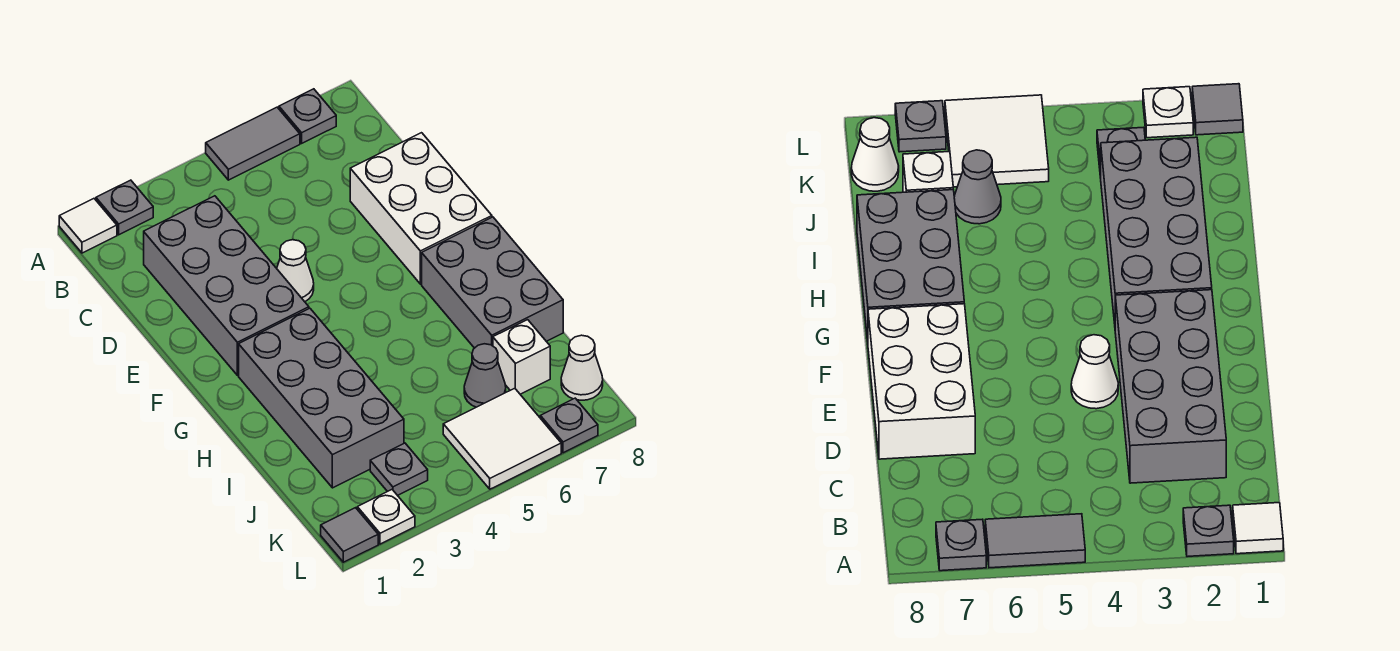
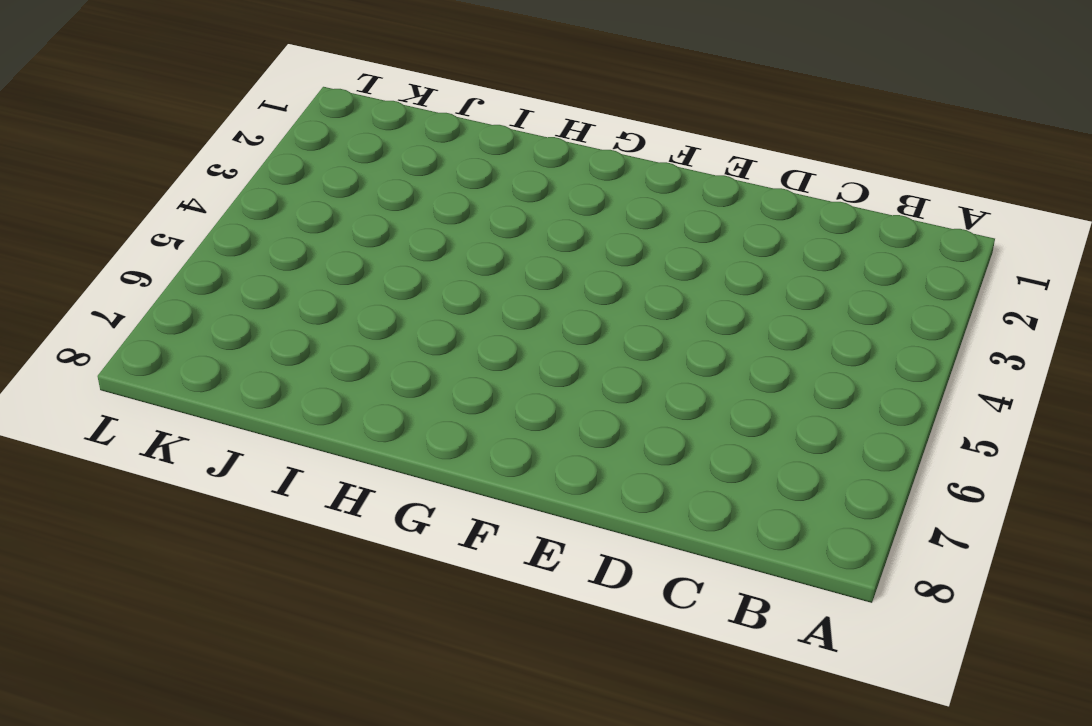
none -> white tile A1 level 1
none -> grey plate A2 level 1
none -> grey tile A5:A6 level 1

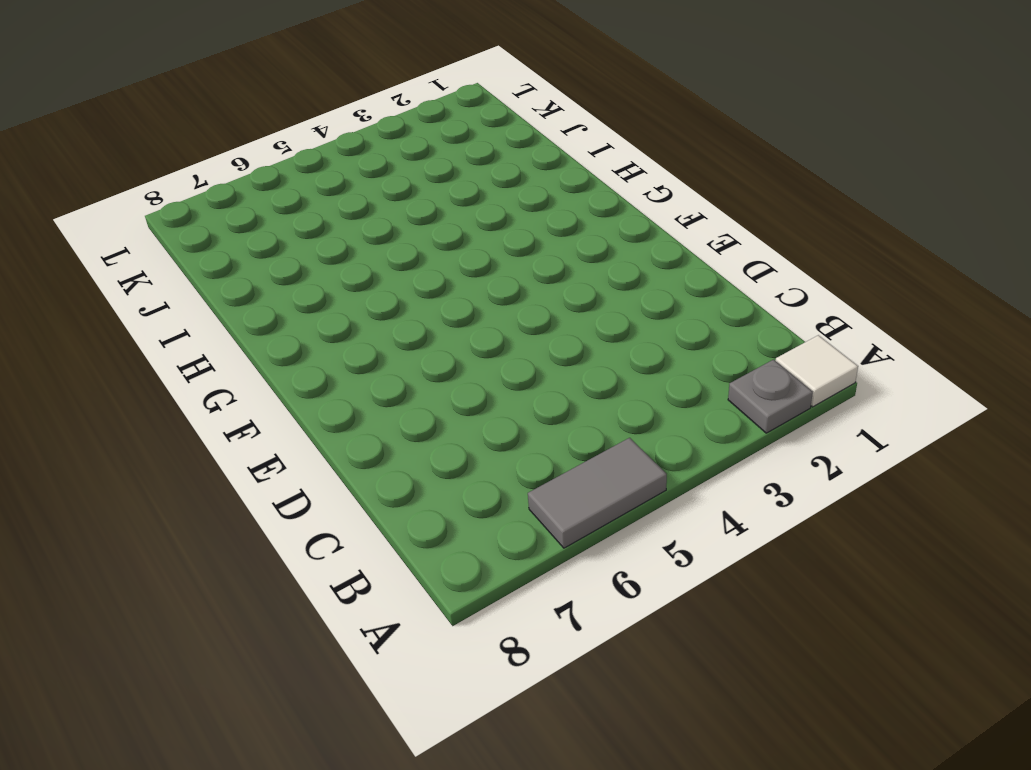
none -> grey plate A7 level 1
none -> grey brick C2:F3 level 1
none -> white brick D7:F8 level 1

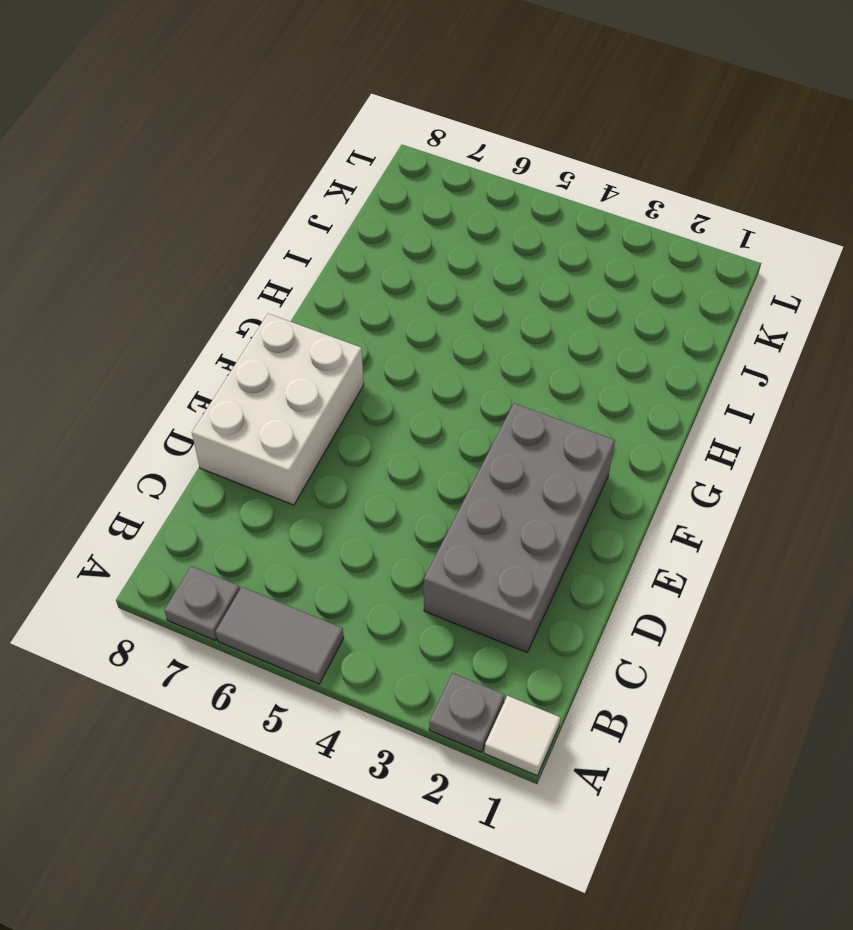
none -> white cone E4 level 1
none -> grey brick G2:J3 level 1
none -> grey brick G7:I8 level 1

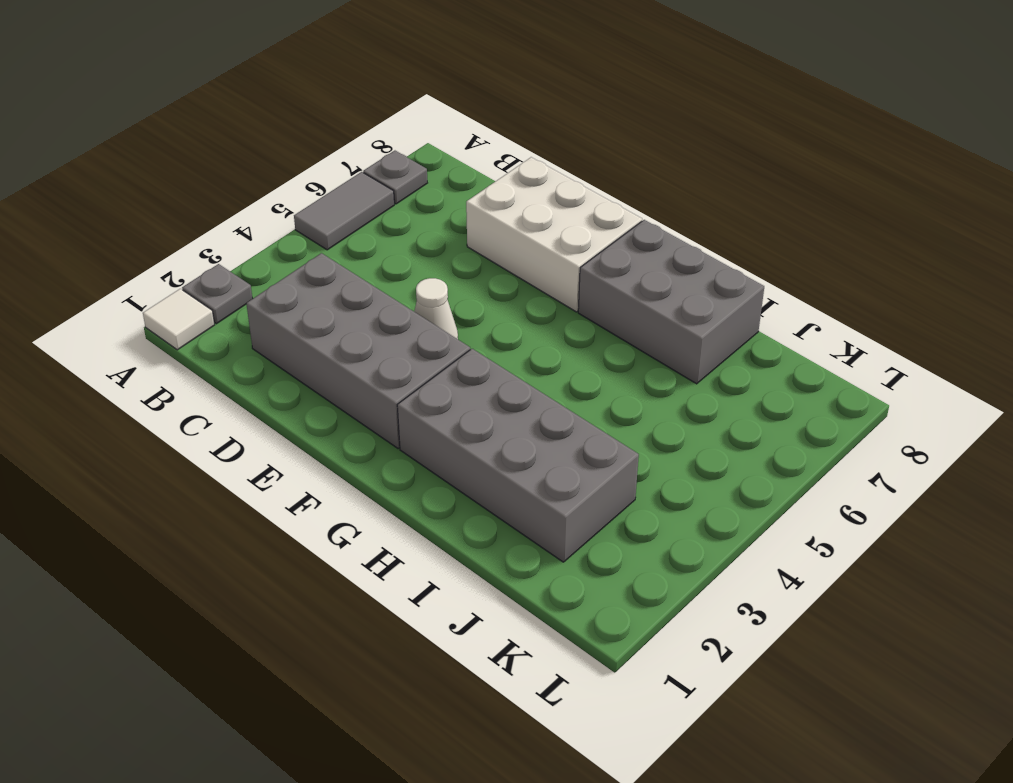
none -> grey cone J6 level 1
none -> white brick J7 level 1
none -> grey plate K3 level 1

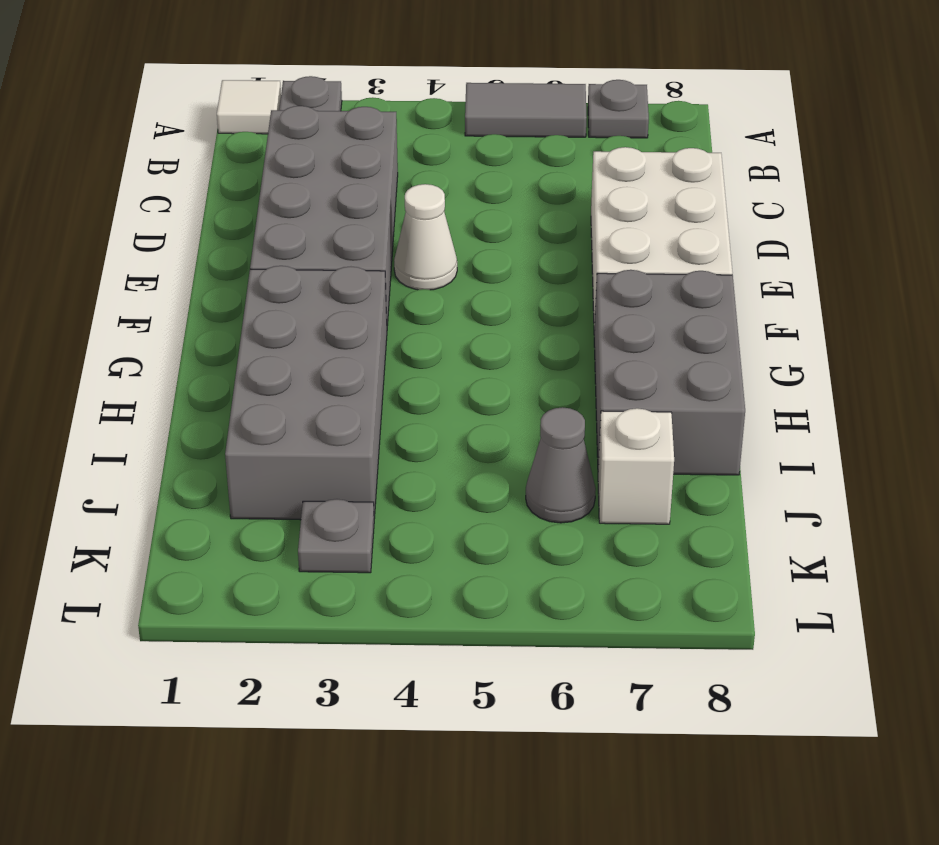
none -> white tile K5:L6 level 1
none -> white cone K8 level 1
none -> grey tile L1 level 1

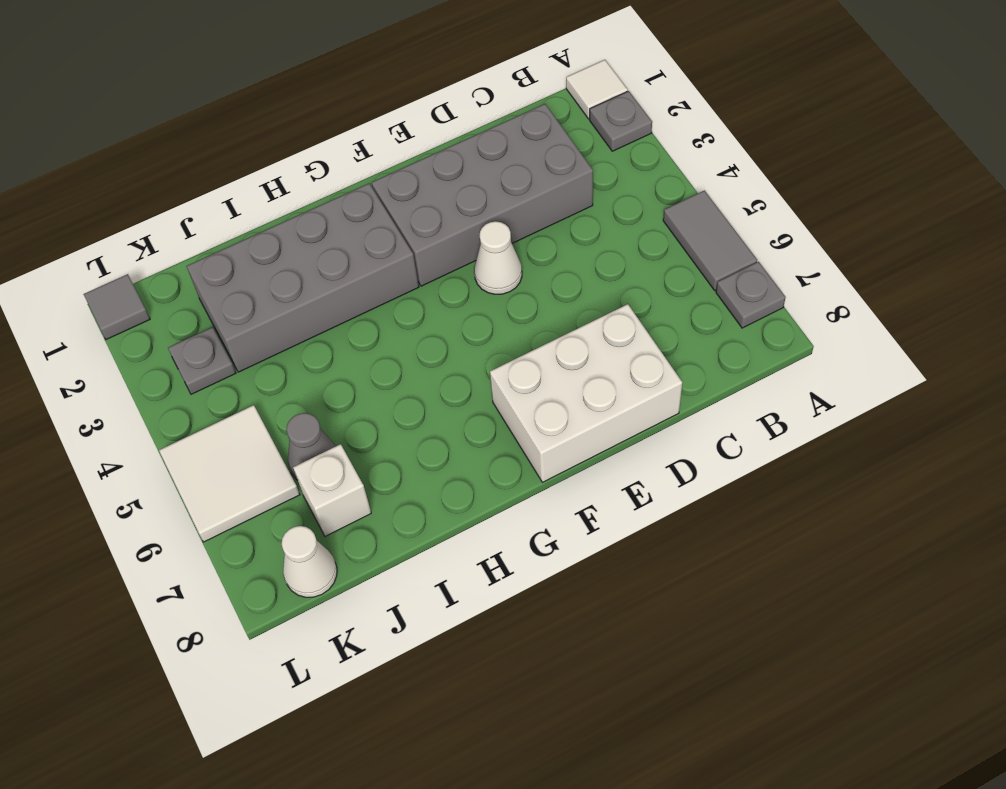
none -> grey brick G7:I8 level 1
none -> white plate L2 level 1
none -> grey plate L7 level 1

